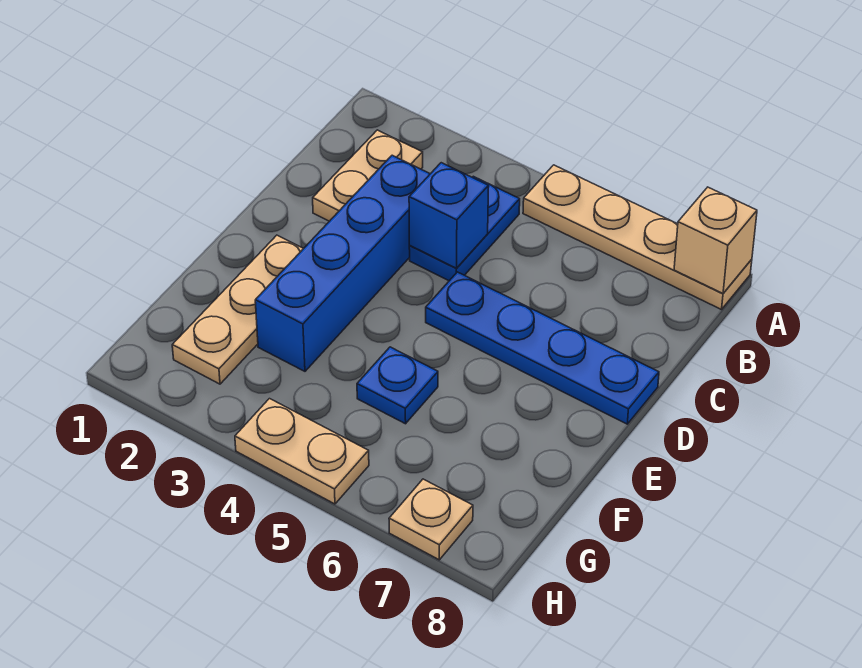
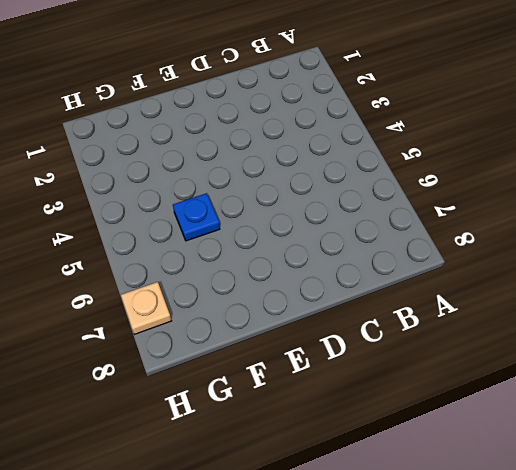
none -> tan plate A5:A8 level 1
none -> tan plate B2:C2 level 1

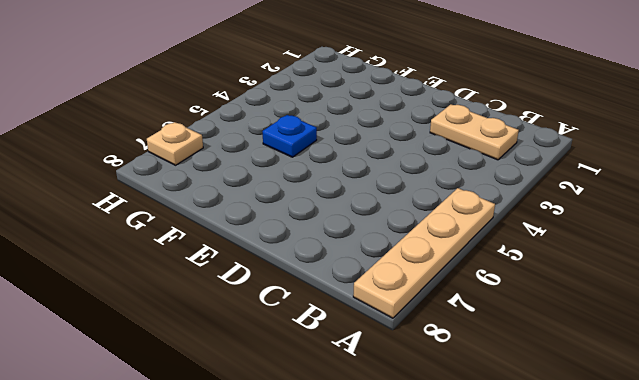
none -> blue plate B4:C4 level 1
none -> blue brick C3:F3 level 1

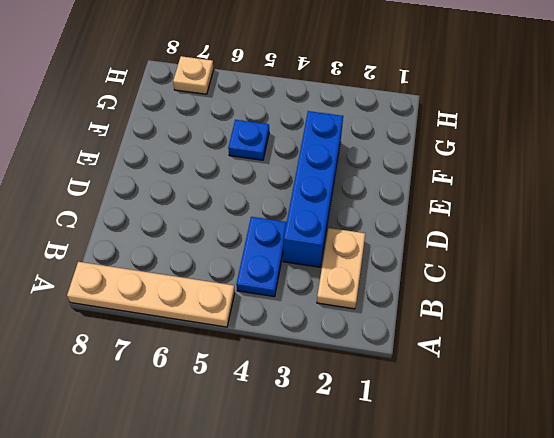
none -> blue plate D5:D8 level 1
none -> tan plate E2:G2 level 1

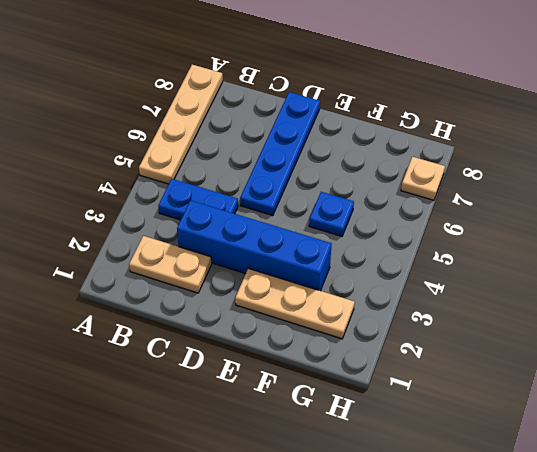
none -> tan plate H4:H5 level 1
none -> tan brick A8 level 2

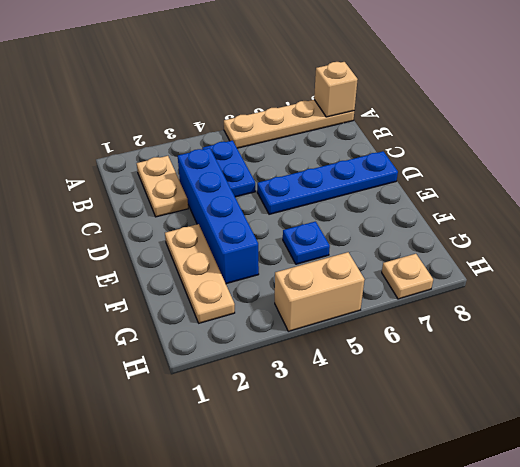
tan brick H4:H5 level 1 -> tan plate H4:H5 level 1
none -> blue brick C4 level 2

